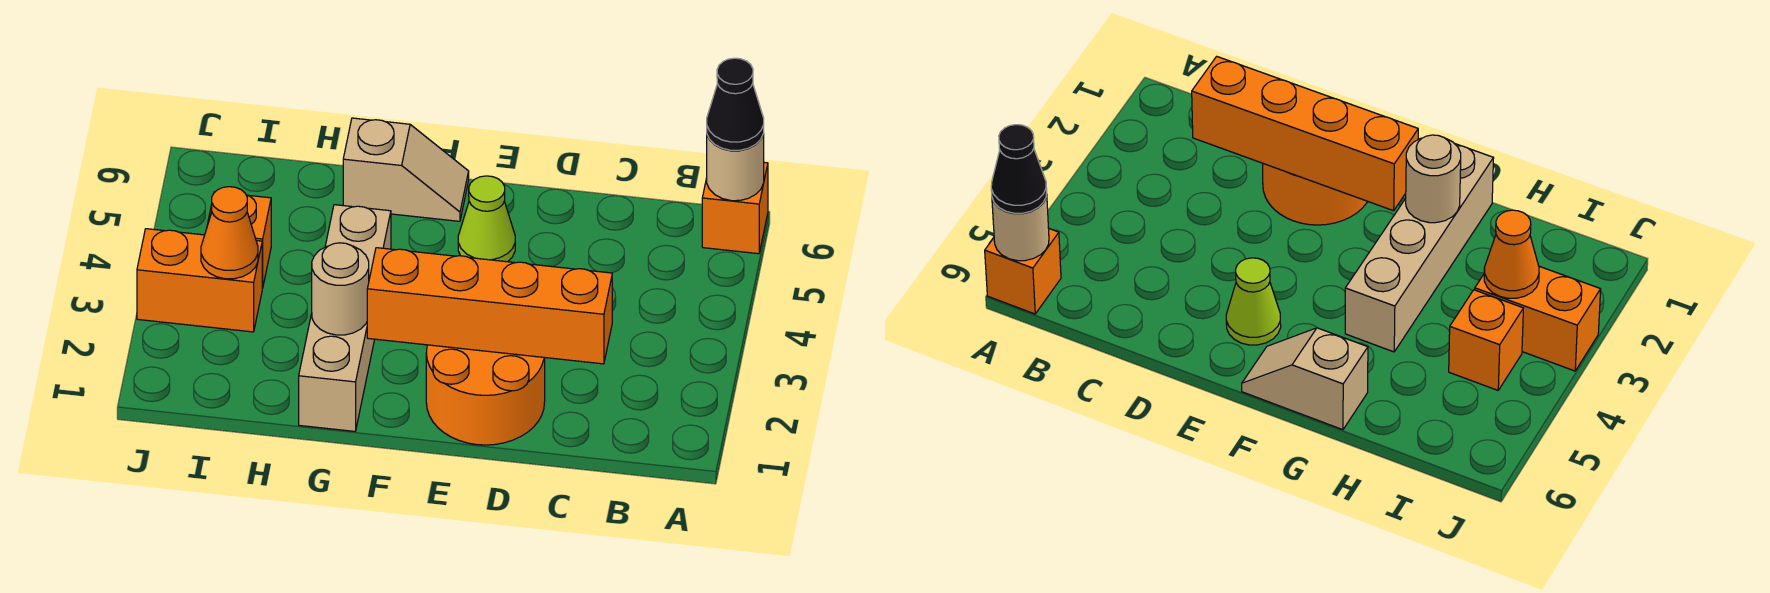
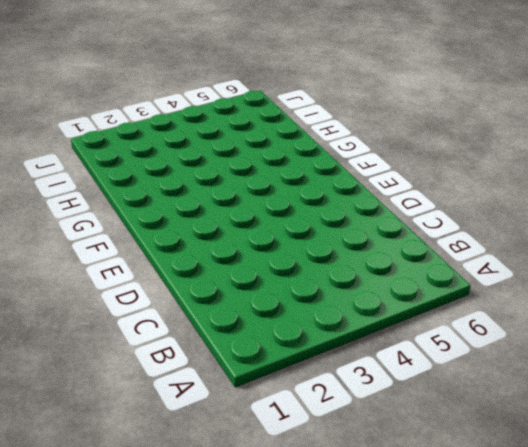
none -> orange brick A6 level 1
none -> orange round brick D1:E2 level 1
none -> lime cone E5 level 1

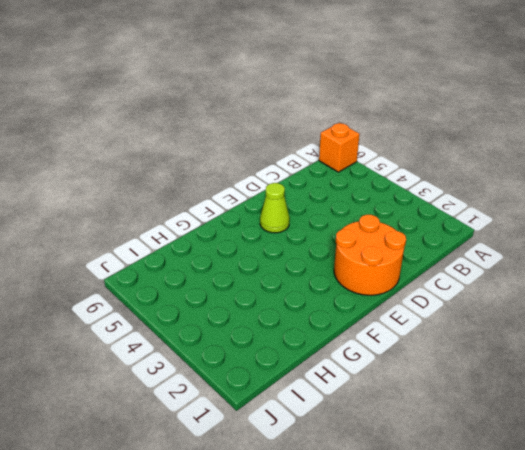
none -> tan slope F6:G6 level 1 top G
none -> tan brick G1:G4 level 1
none -> orange brick I3:J3 level 1

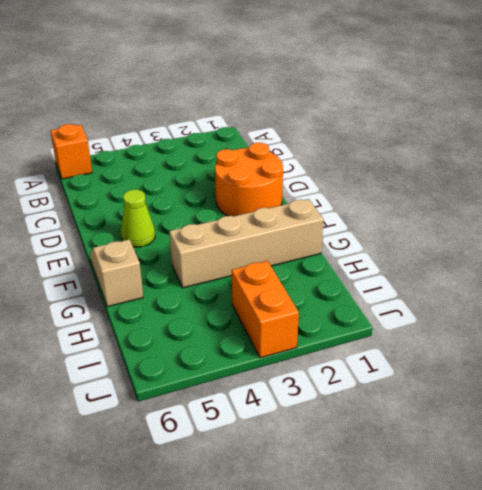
none -> orange brick I4 level 1
none -> tan round brick A6 level 2
none -> orange brick C2:F2 level 2

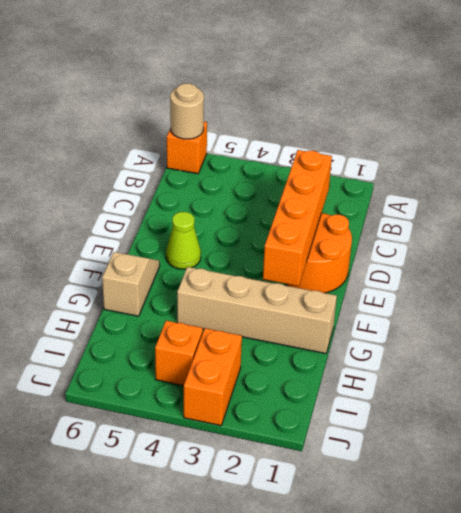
none -> tan round brick G2 level 2
none -> orange cone I3 level 2
none -> black cone A6 level 3

